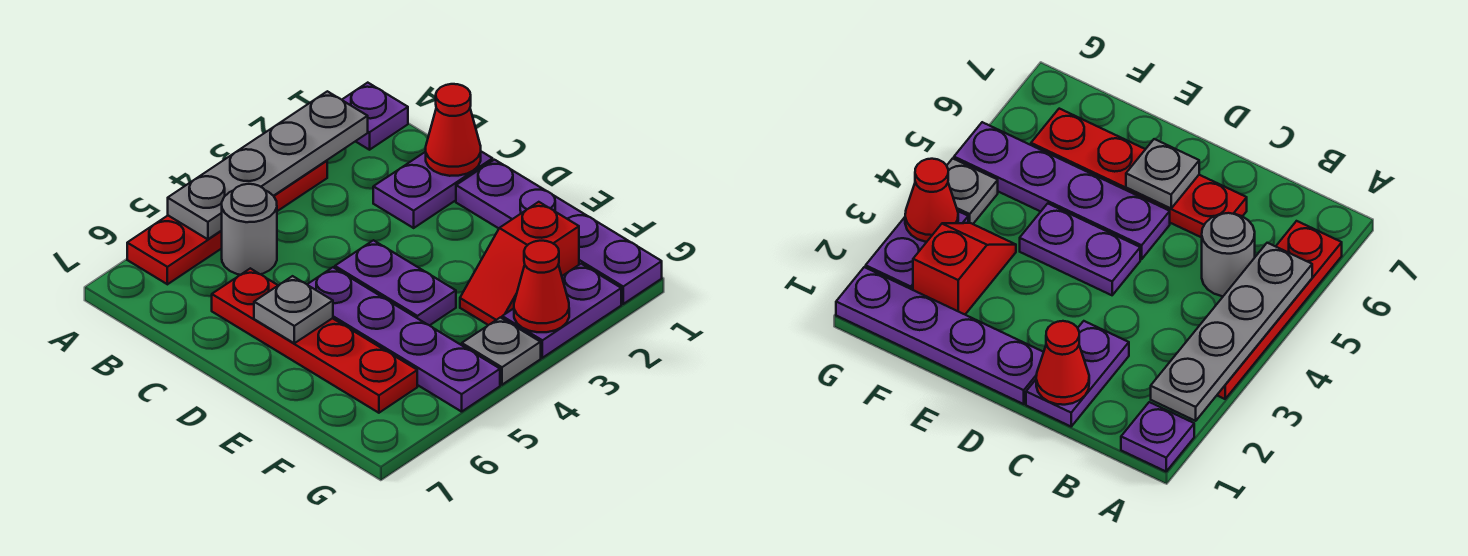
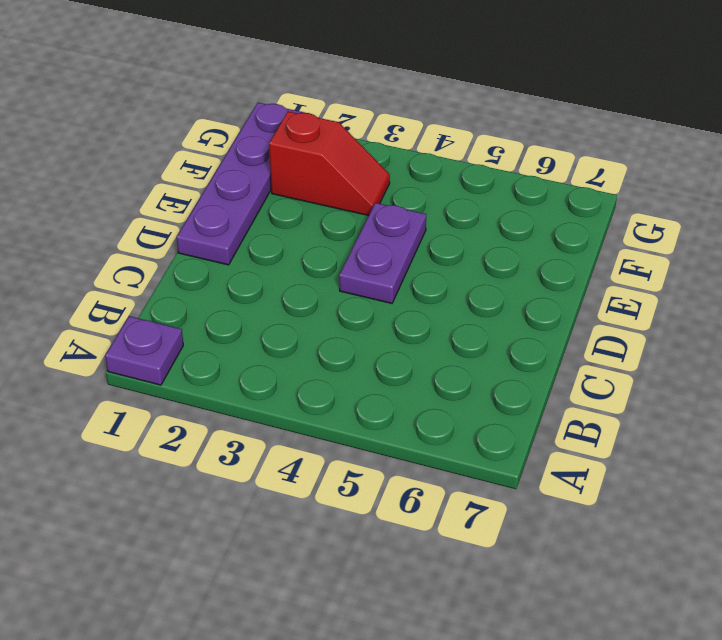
none -> red plate A3:A6 level 1
none -> grey round brick B5 level 1
none -> purple plate C1:C2 level 1

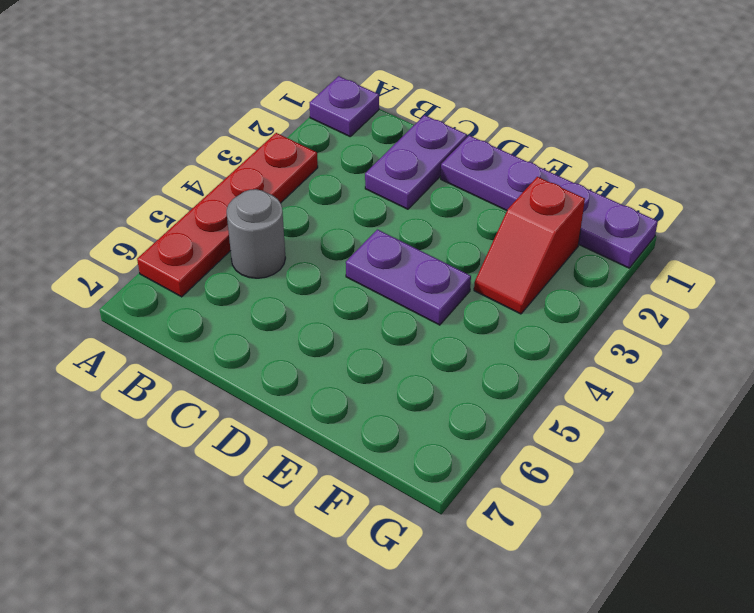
none -> red plate C6:F6 level 1
none -> purple plate D5:G5 level 1
none -> purple plate G2:G3 level 1

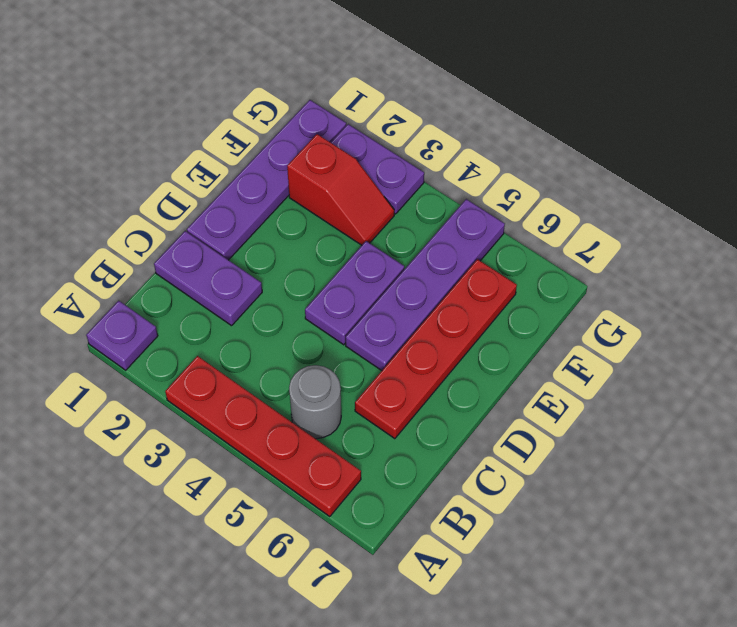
none -> grey plate G4 level 1
none -> grey plate A2:A5 level 2
none -> red cone C1 level 2

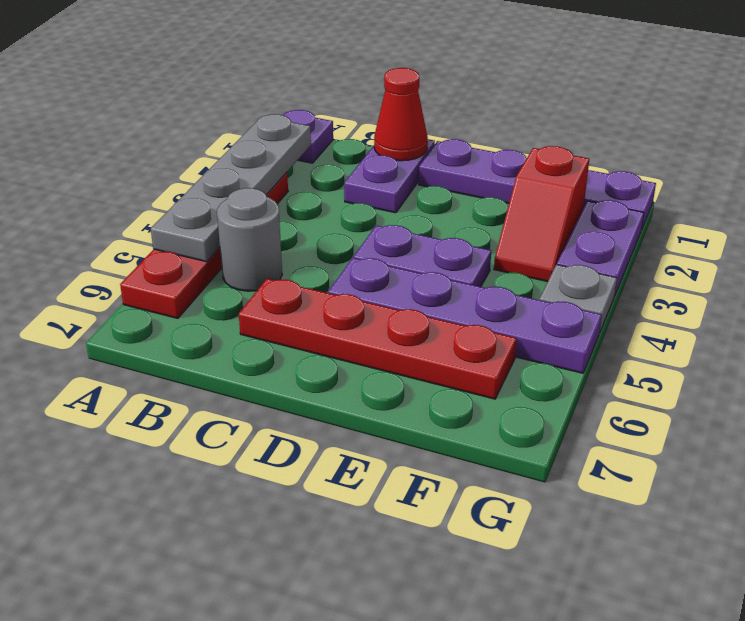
none -> grey plate D6 level 2
none -> red cone G3 level 2

